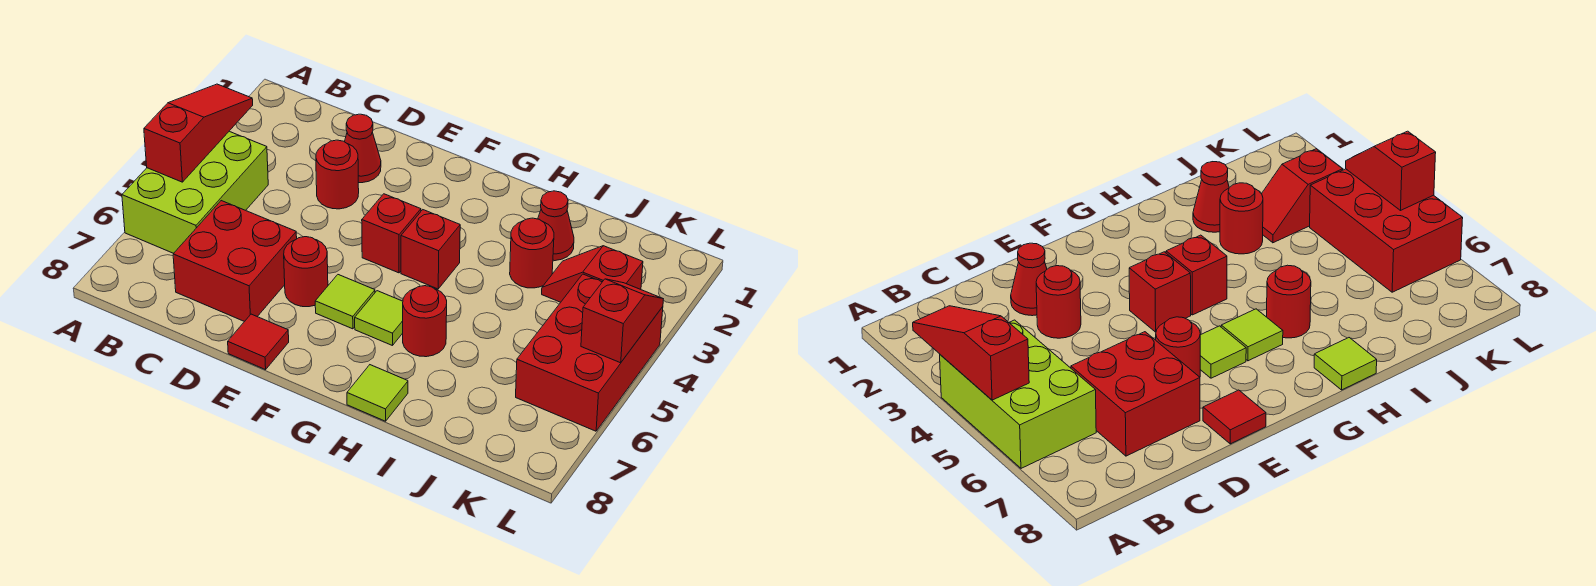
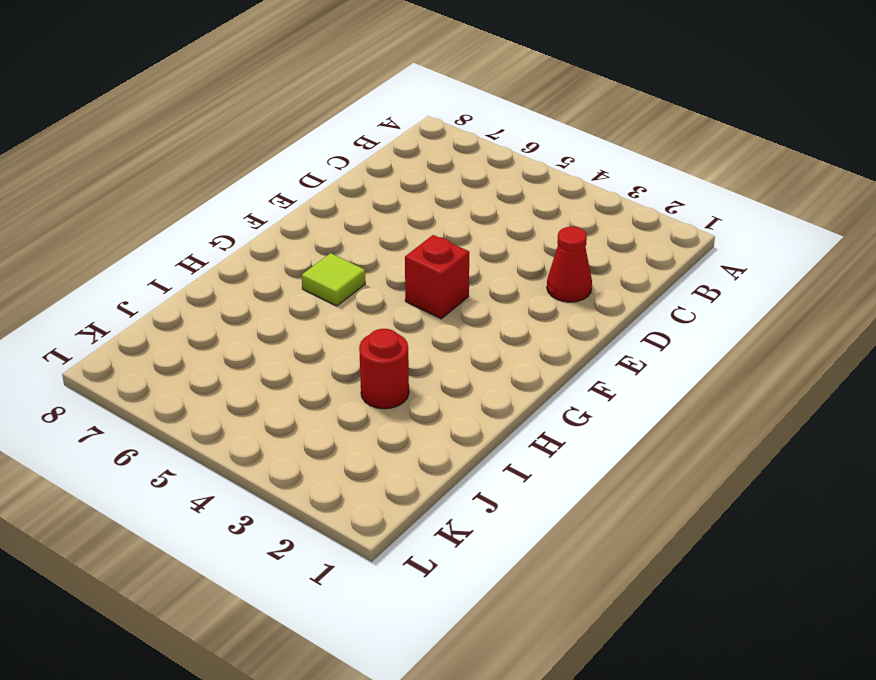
none -> lime brick A4:B6 level 1
none -> red brick C6:D7 level 1
none -> red round brick D3 level 1

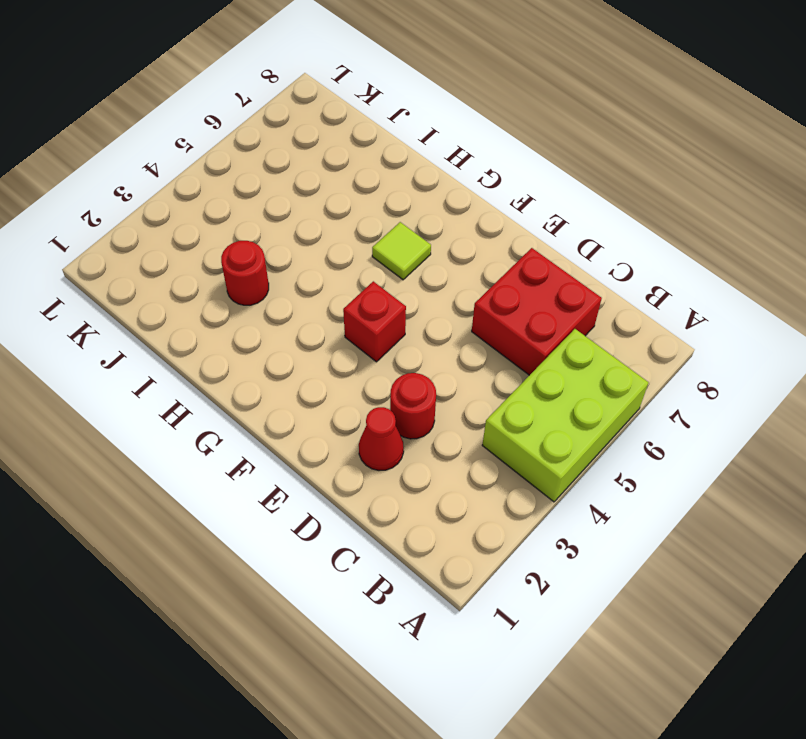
none -> red round brick E6 level 1
none -> red tile E8 level 1
none -> lime tile F6 level 1

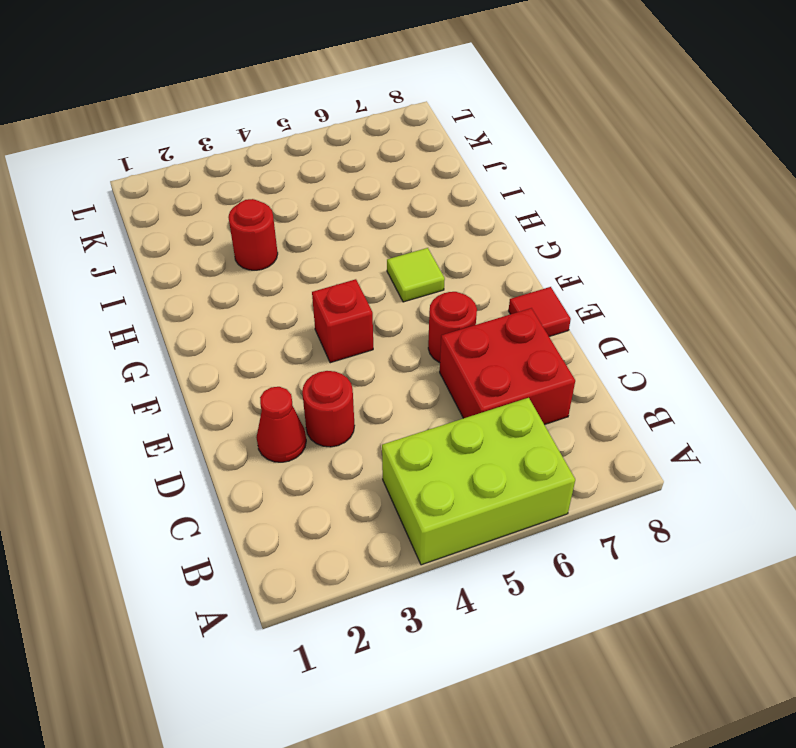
none -> lime tile F6 level 1
none -> red brick G4 level 1
none -> red round brick H6 level 1

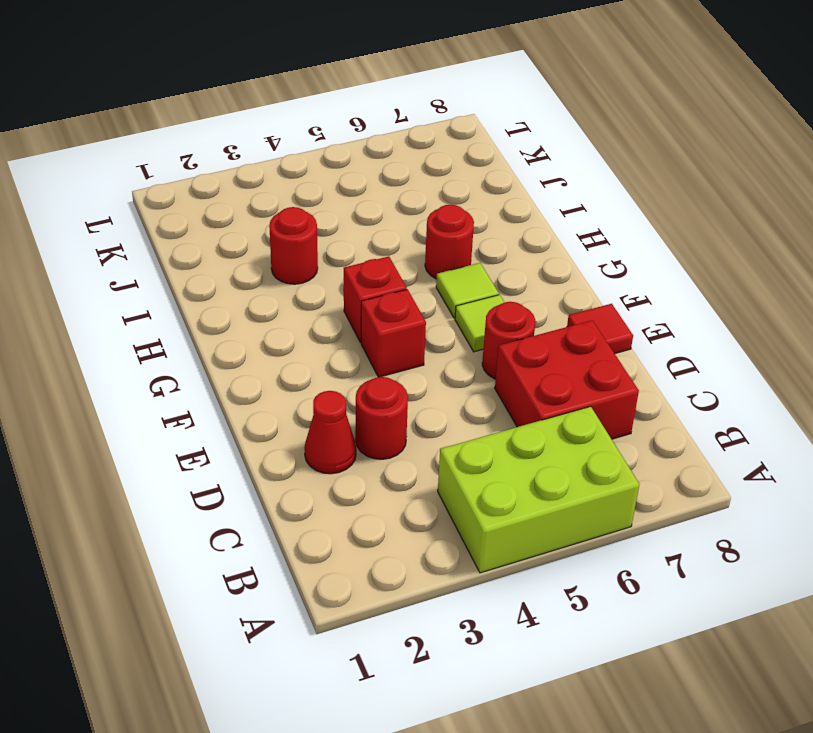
none -> lime tile H8 level 1
none -> red cone I2 level 1
none -> red slope J3:K3 level 1 top K

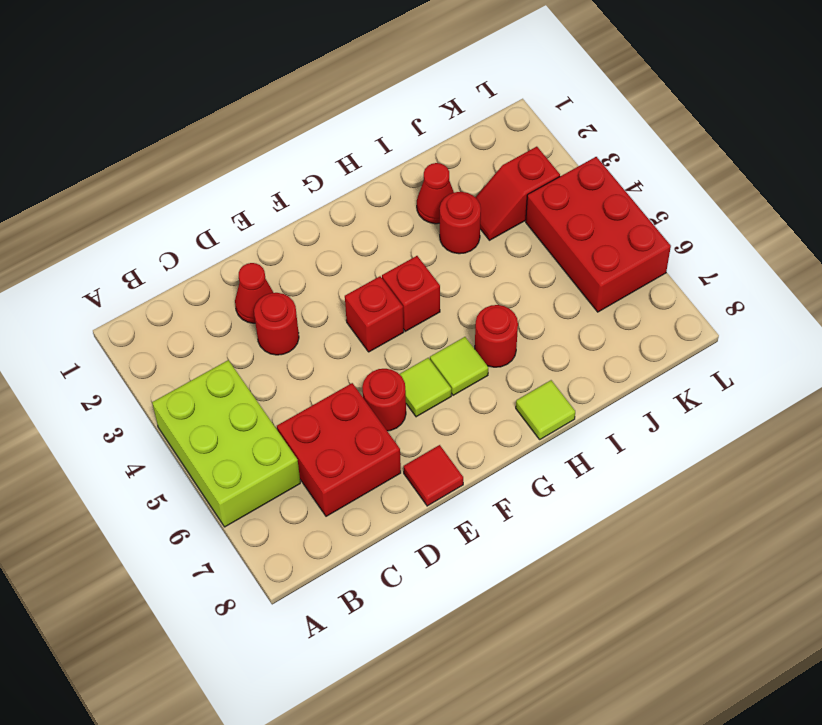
none -> red slope A3:A5 level 2 top 5
none -> red slope L4:L5 level 2 top 5

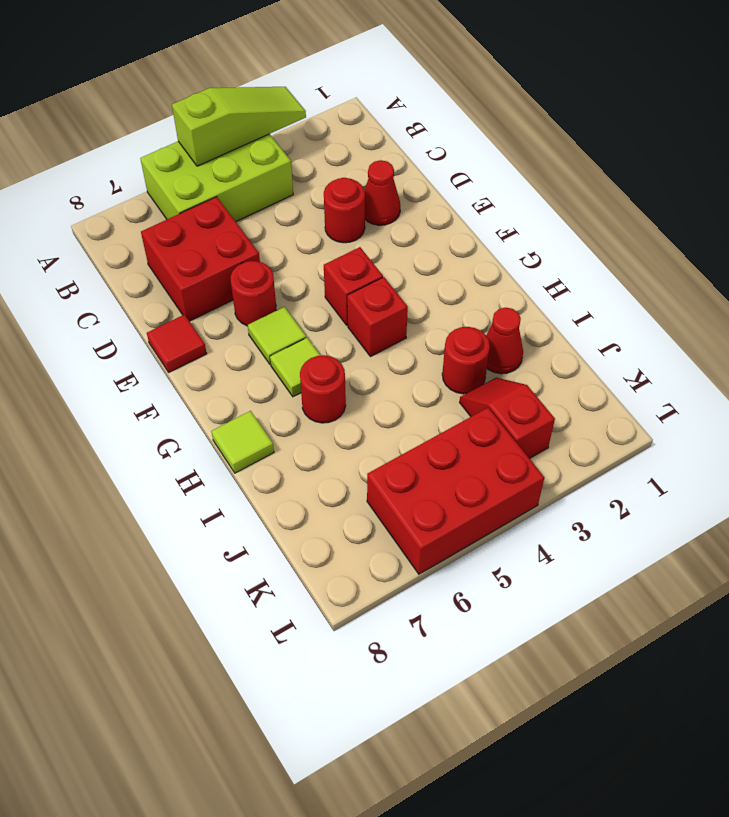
lime slope A3:A5 level 2 top 5 -> red slope A3:A5 level 2 top 5
none -> red slope L4:L5 level 2 top 5

